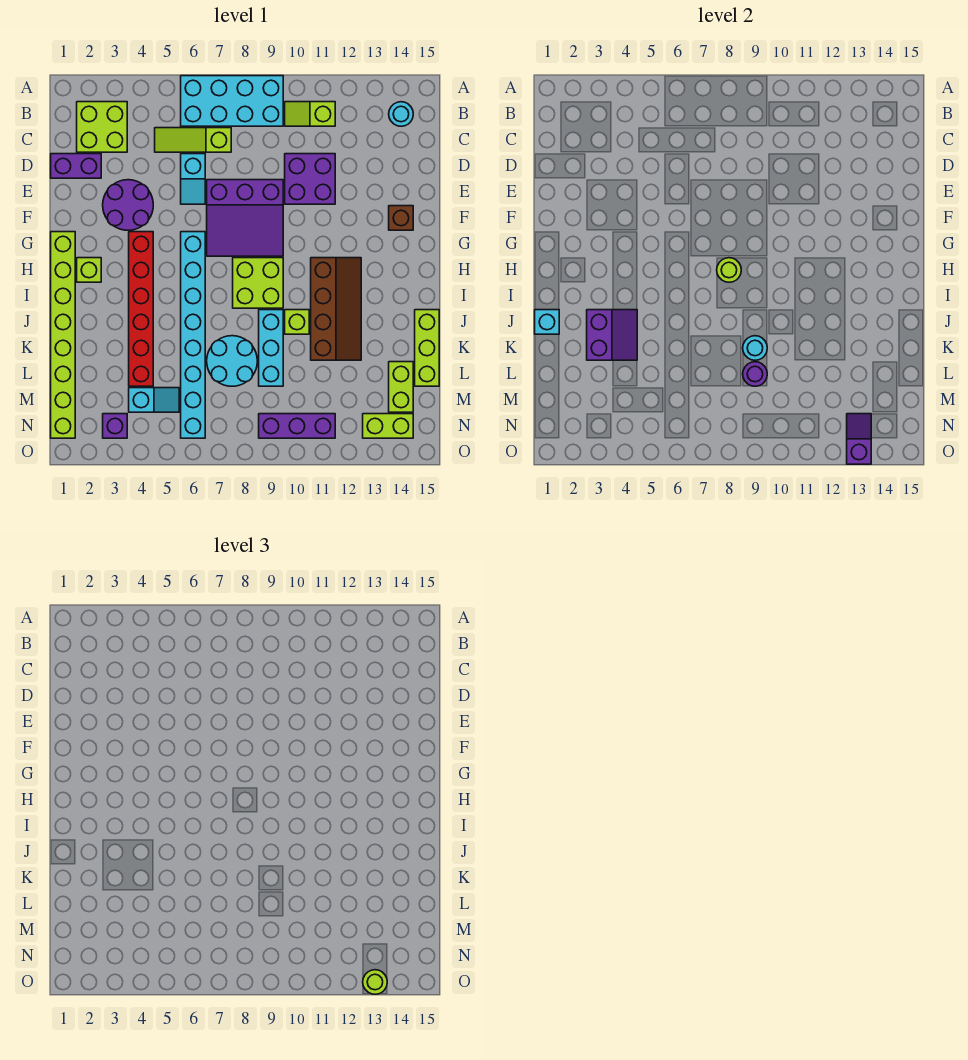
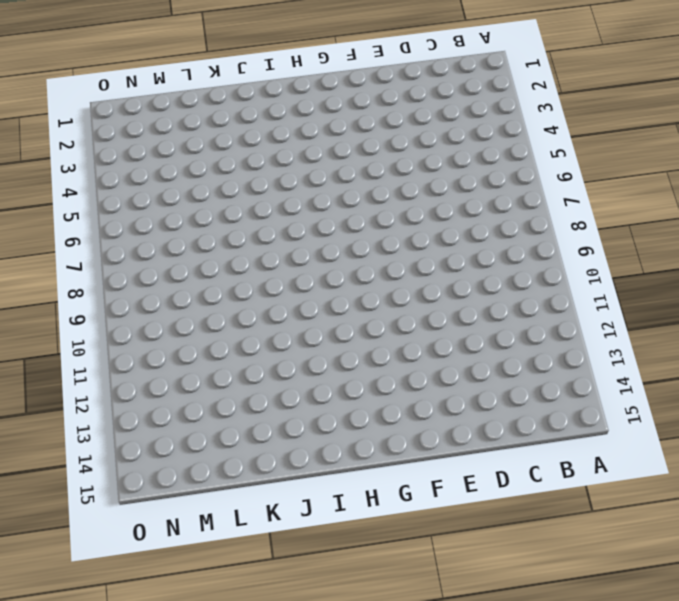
none -> cyan brick A6:B9 level 1
none -> lime brick B2:C3 level 1
none -> lime slope B10:B11 level 1 top 11
none -> cyan round brick B14 level 1

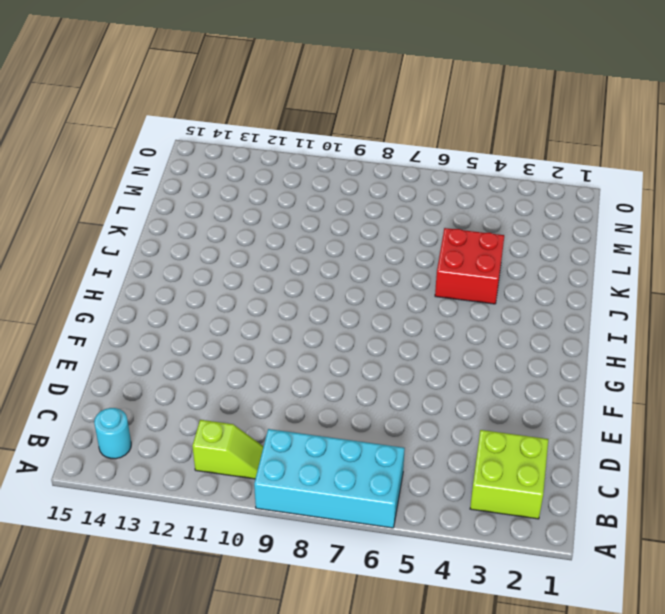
red brick J4:K5 level 1 -> red brick G4:L4 level 1
none -> lime slope C5:C7 level 1 top 7
none -> purple brick D1:D2 level 1
none -> cyan slope D6:E6 level 1 top D
none -> purple brick D10:E11 level 1

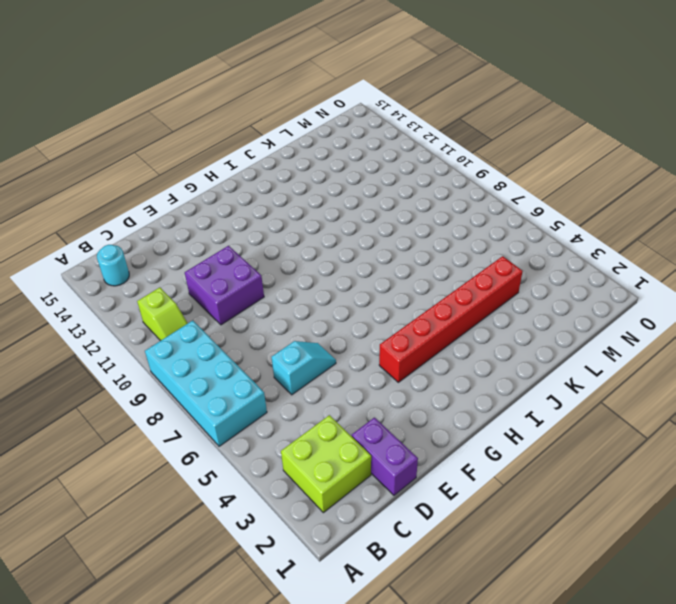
none -> lime slope C5:C7 level 1 top 7
none -> purple round brick E3:F4 level 1
none -> purple slope E7:G9 level 1 top E
none -> brown brick F14 level 1

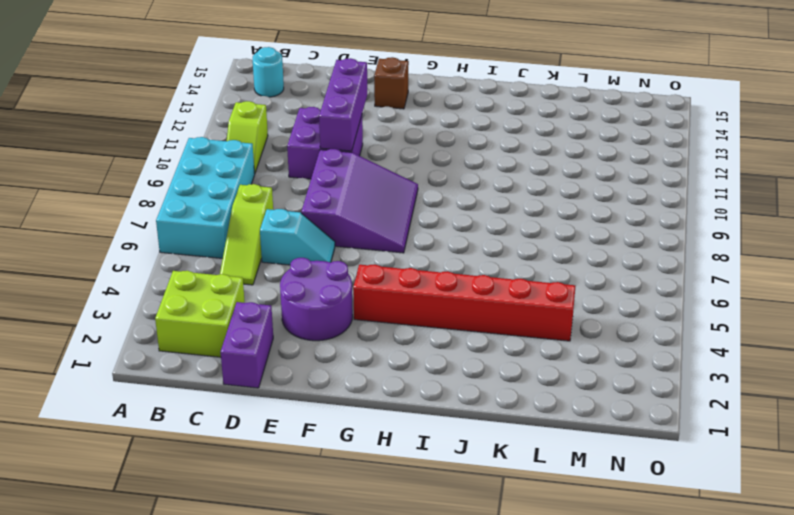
purple brick E10:E12 level 2 -> purple brick N9:N11 level 1
none -> lime brick G1:N1 level 1
none -> cyan brick G6:N6 level 1
none -> lime brick H2 level 1
none -> lime brick H8:I9 level 1

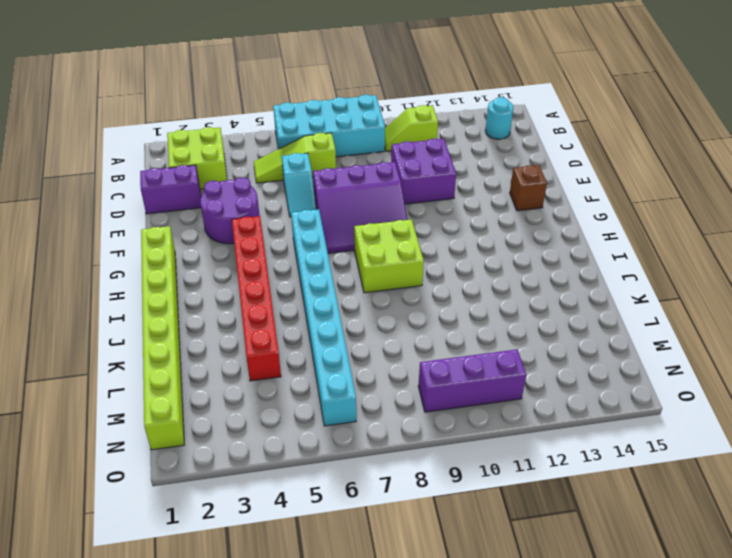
none -> lime brick H2 level 1
none -> brown slope H11:K12 level 1 top 11
none -> cyan brick J9:L9 level 1
none -> lime brick J10 level 1

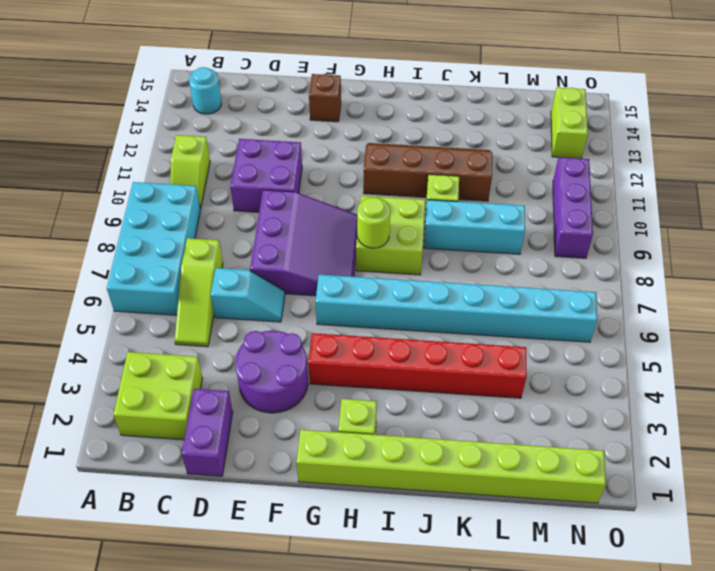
none -> lime brick J15:L15 level 1
none -> cyan round brick K7:L8 level 1
none -> lime brick L14:M14 level 1
none -> cyan slope M4:M5 level 1 top 4

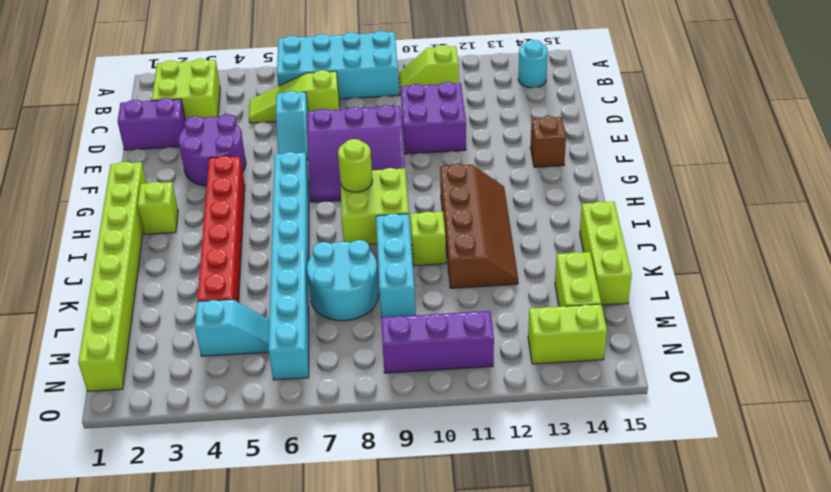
none -> purple brick N3 level 1
none -> cyan brick J1 level 2
none -> purple slope J3:K4 level 2 top 3
none -> cyan round brick K9 level 2

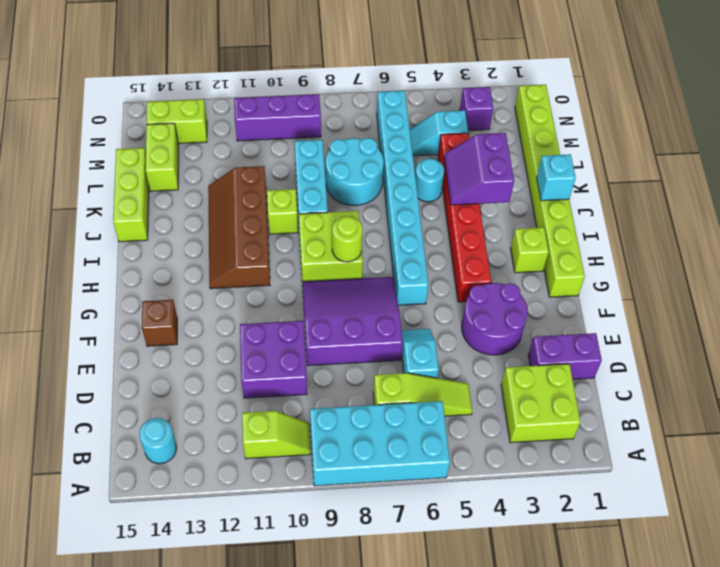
cyan round brick K5 level 1 -> cyan round brick K9 level 2
none -> purple round brick L9 level 2
none -> purple slope N13:O13 level 2 top O
none -> lime round brick O13 level 3

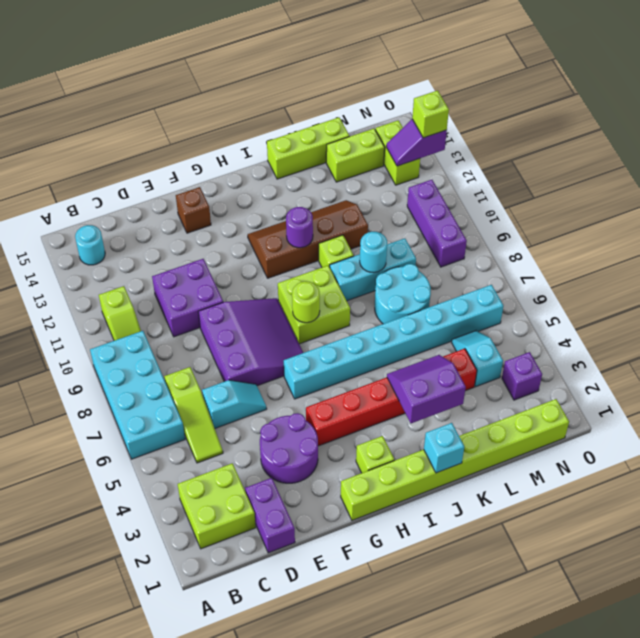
purple round brick I11 level 2 -> purple round brick L9 level 2
lime brick O13 level 3 -> lime round brick O13 level 3

